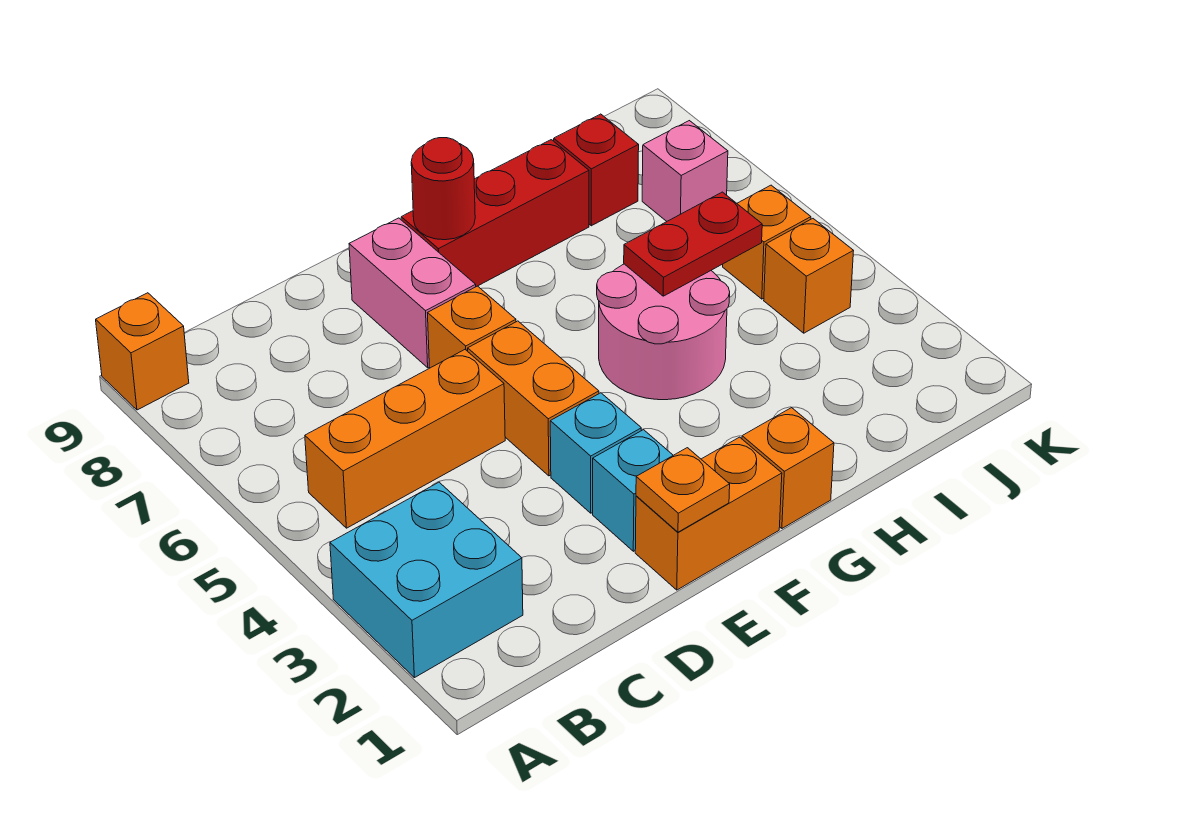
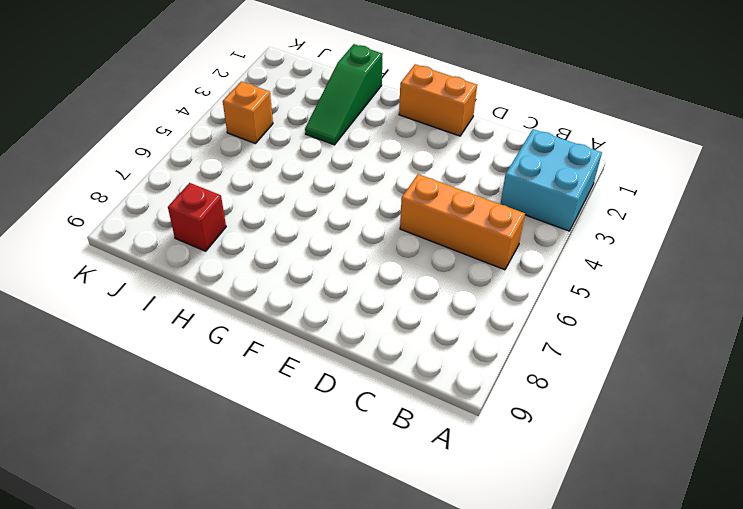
green slope H1:H3 level 1 top 1 -> none
none -> orange brick A9 level 1
none -> cyan brick E2 level 1
none -> cyan brick E3 level 1

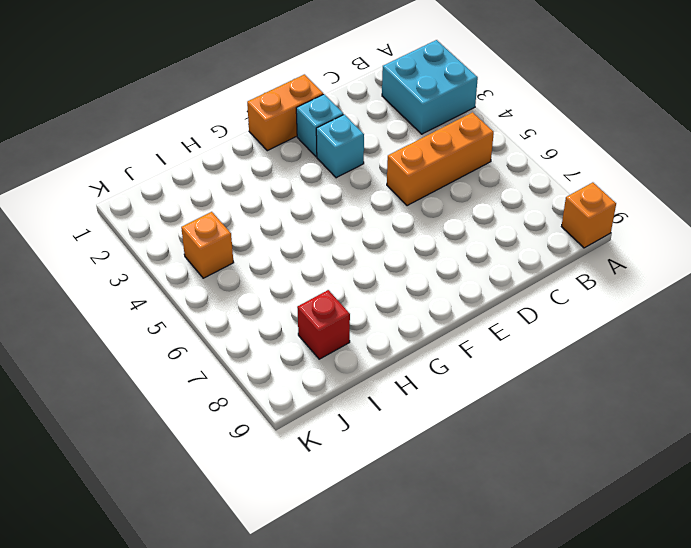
none -> orange brick E4:E5 level 1
none -> orange brick E6 level 1
none -> pink brick E7:E8 level 1

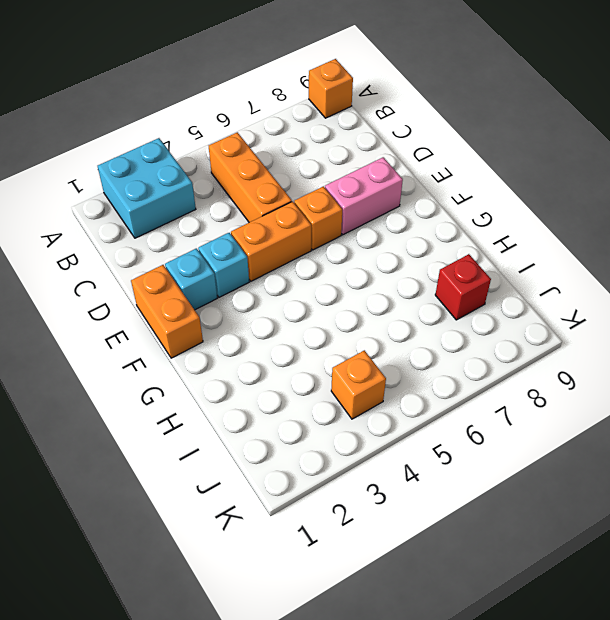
none -> red brick F8:H8 level 1
none -> orange brick G1 level 1
none -> pink round brick G4:H5 level 1

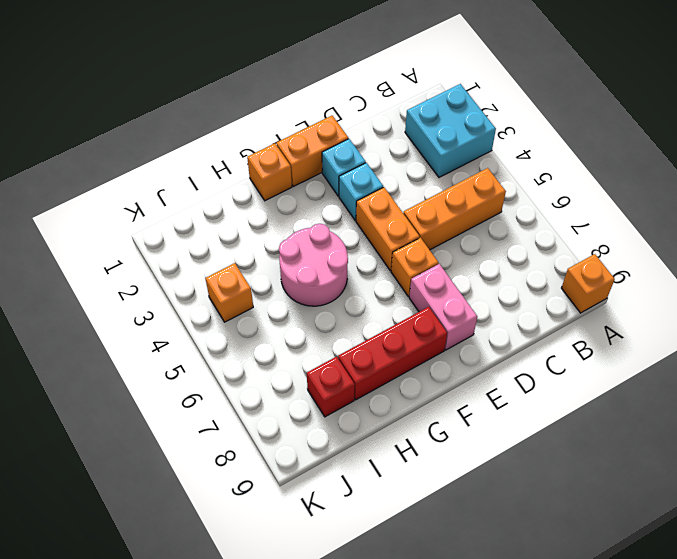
none -> orange brick J5 level 1
none -> pink brick J7 level 1
none -> orange plate E1 level 2

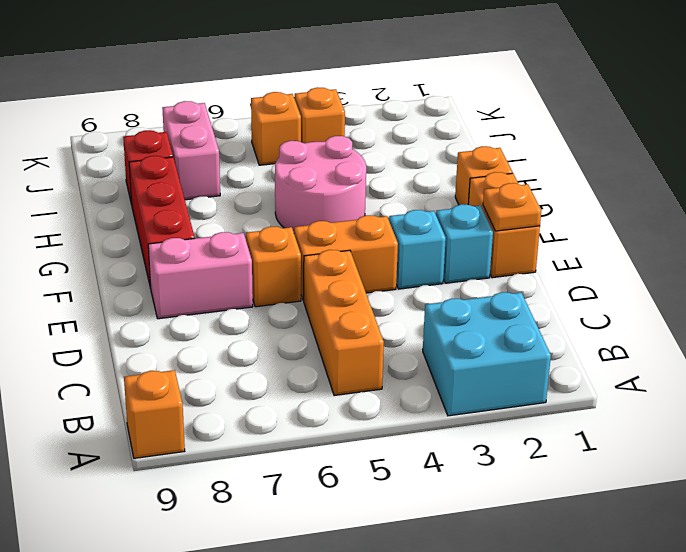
pink brick I7:J7 level 1 -> pink brick J7 level 1
none -> red round brick F8 level 2
none -> red plate H5:I5 level 2

